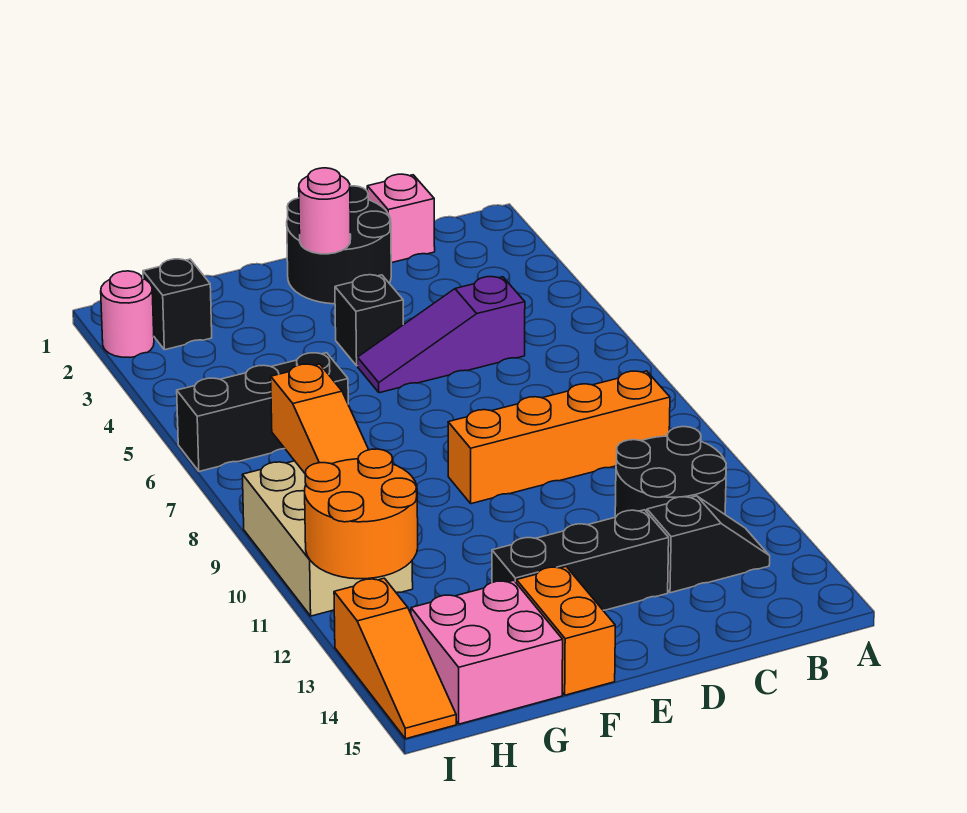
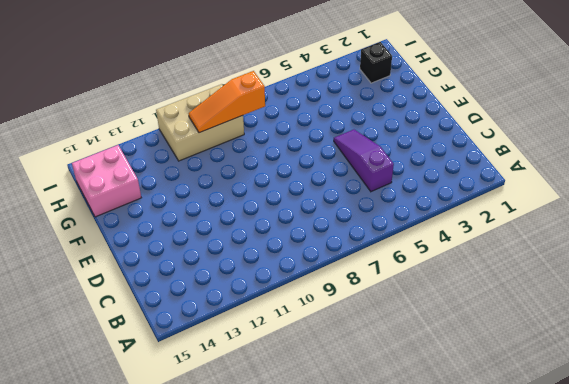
none -> orange brick B9:E9 level 1
none -> black round brick B11:C12 level 1
none -> black slope B13:C13 level 1 top C

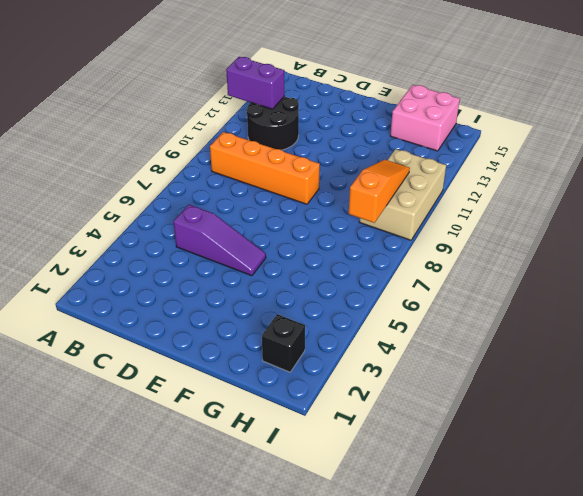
purple brick A12:B12 level 2 -> none
none -> black slope B13:C13 level 1 top C
none -> pink brick C1 level 1
none -> black round brick D1:E2 level 1

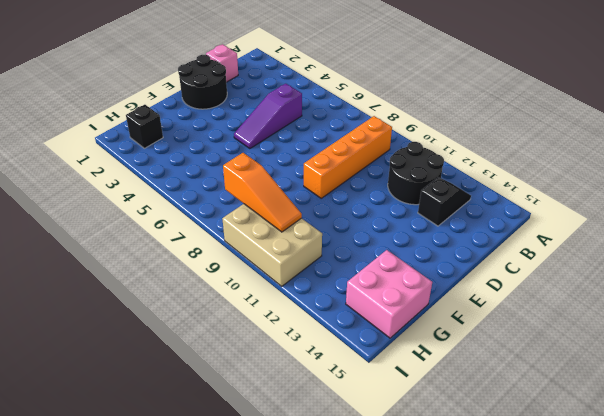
none -> black brick D13:F13 level 1
none -> black brick E4 level 1
none -> orange brick F14:F15 level 1

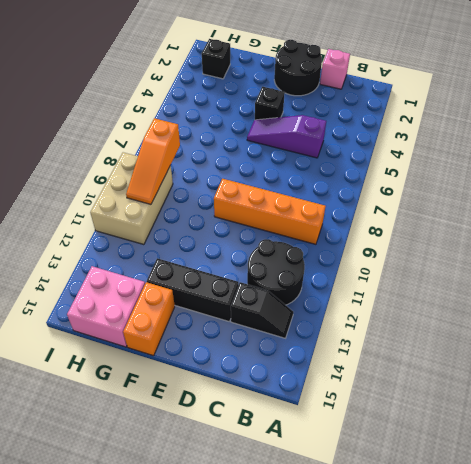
none -> black brick G6:I6 level 1
none -> pink round brick I2 level 1
none -> orange slope I13:I15 level 1 top 13

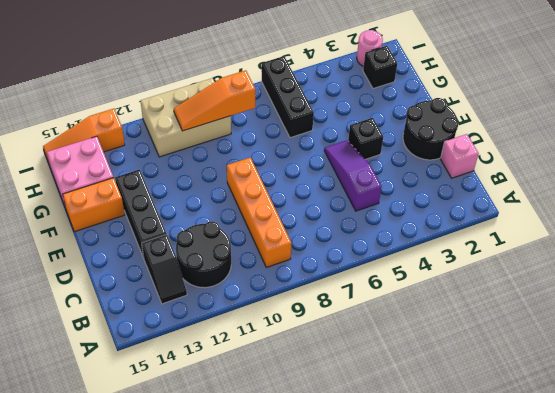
none -> pink round brick E2 level 2
none -> orange round brick H11:I12 level 2

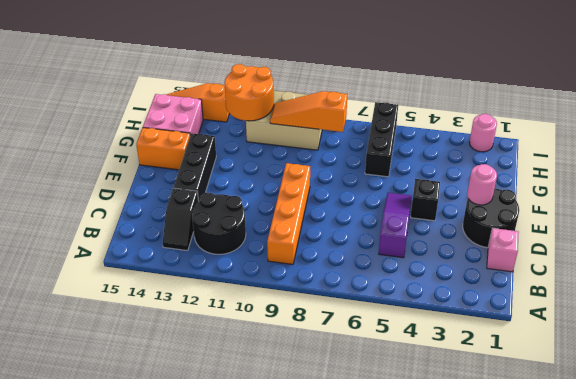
none -> black brick H2 level 1

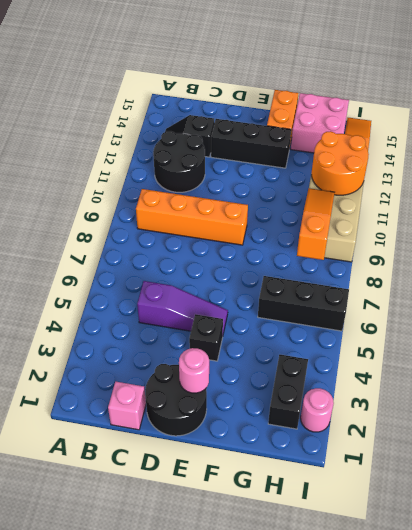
black brick H2:H3 level 1 -> black brick H2 level 1

